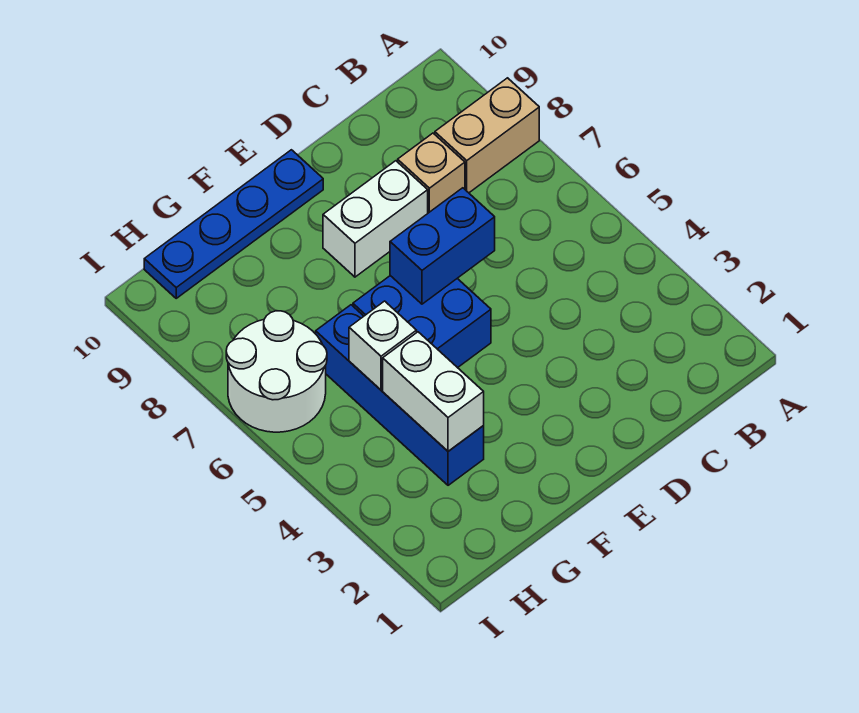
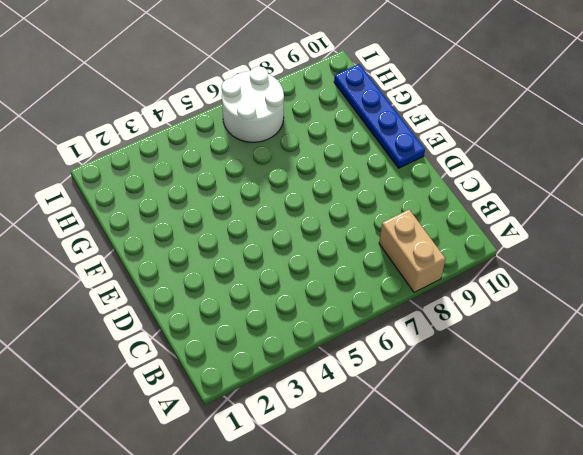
none -> tan brick C8 level 1
none -> white brick D8:E8 level 1

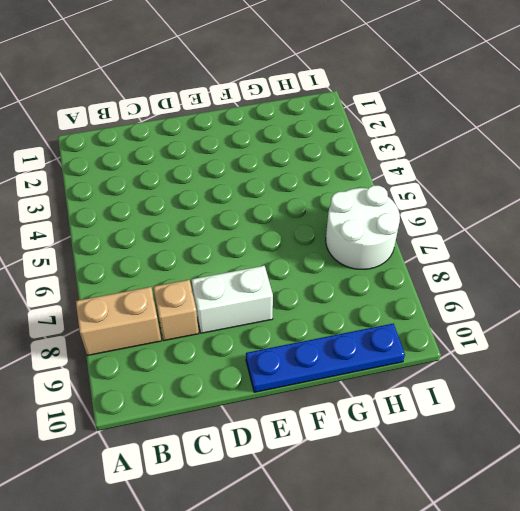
none -> blue brick E5:F6 level 1
none -> blue brick G3:G6 level 1

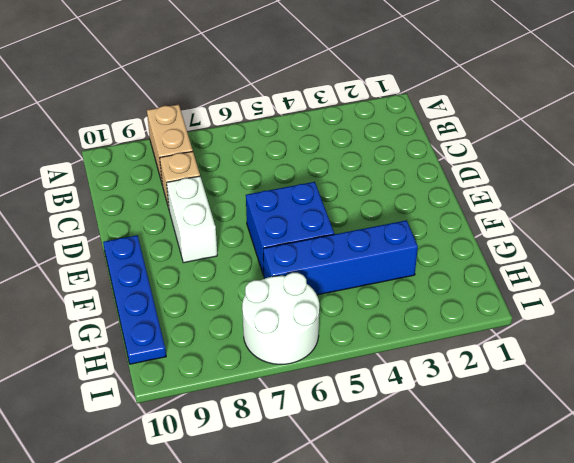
none -> blue brick D6:E6 level 2
none -> white brick G3:G4 level 2

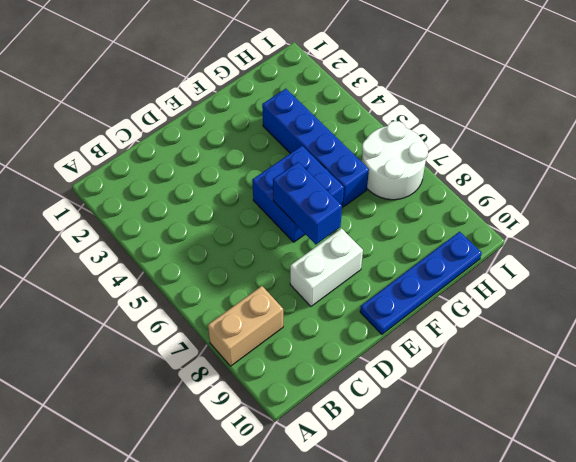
blue brick E6:E7 level 2 -> blue brick D6:E6 level 2
none -> tan brick C8 level 1
none -> white brick G3:G4 level 2

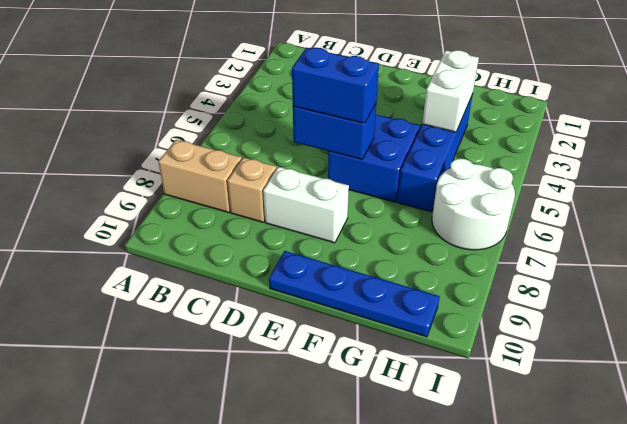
blue brick D6:E6 level 3 -> none
none -> white brick G5 level 2

